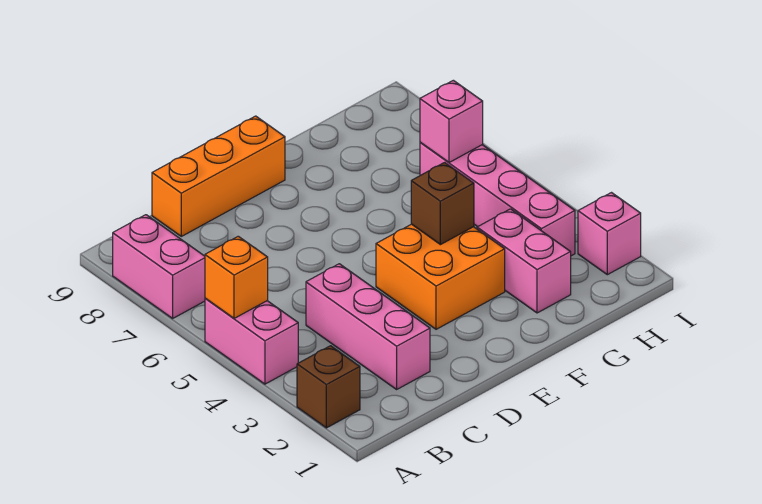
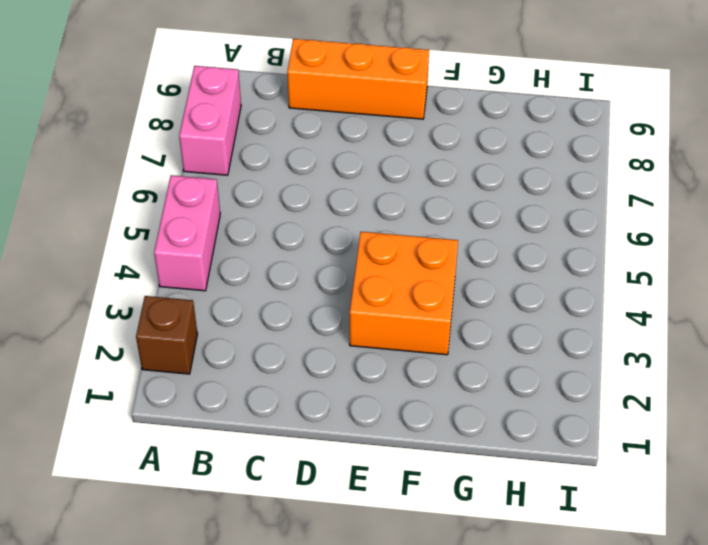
none -> pink brick C2:C4 level 1
none -> pink brick G2:G3 level 1
none -> pink brick H3:H6 level 1

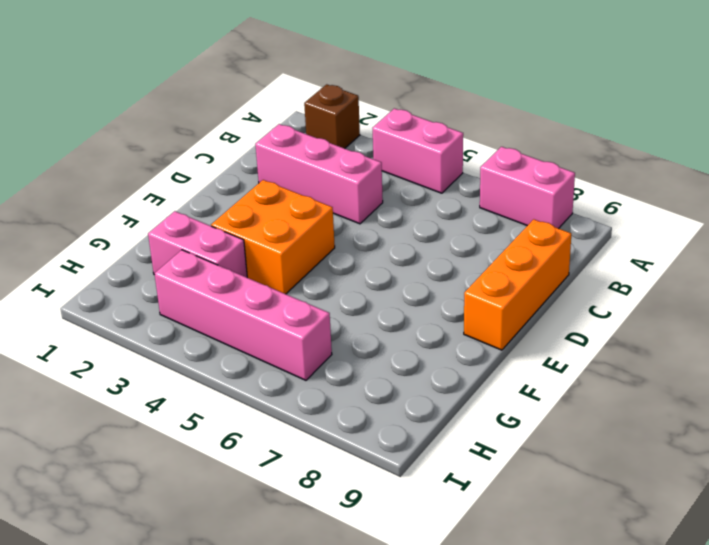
none -> pink brick I2 level 1
none -> orange brick A5 level 2
none -> brown brick F4 level 2

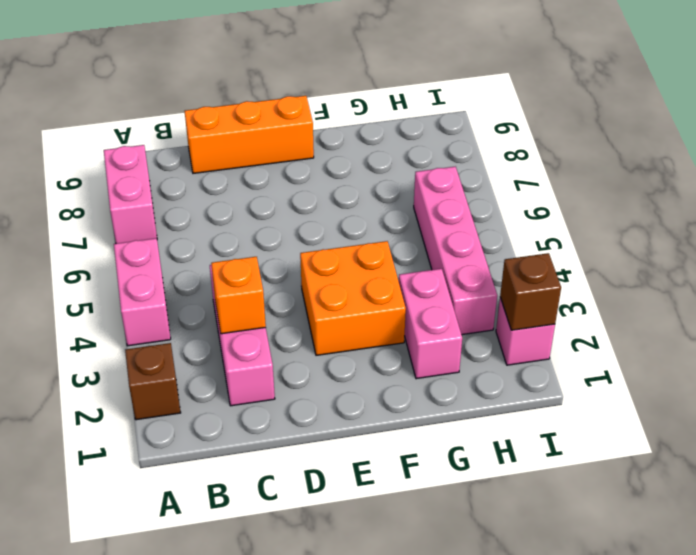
orange brick C3 level 2 -> orange brick A5 level 2
brown brick I2 level 2 -> brown brick F4 level 2
none -> pink brick H6 level 2

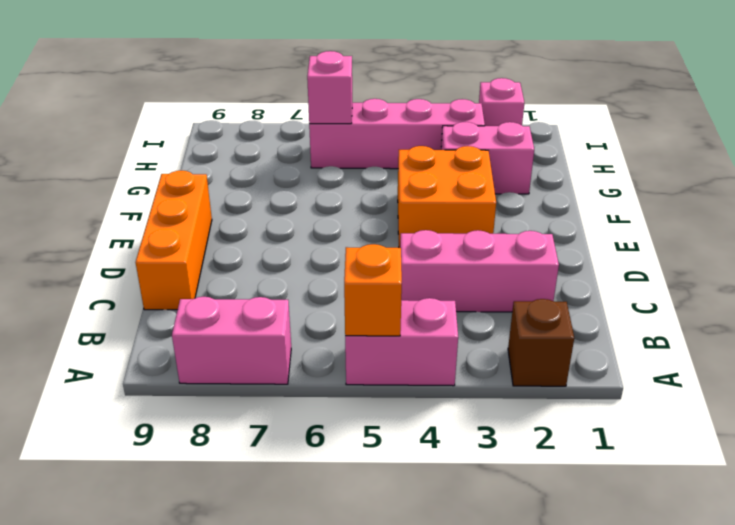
none -> brown brick F4 level 2

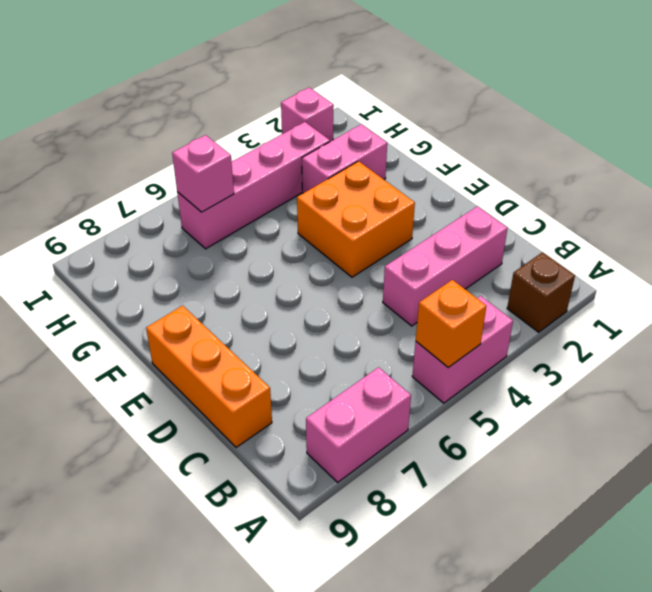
none -> brown brick F4 level 2

